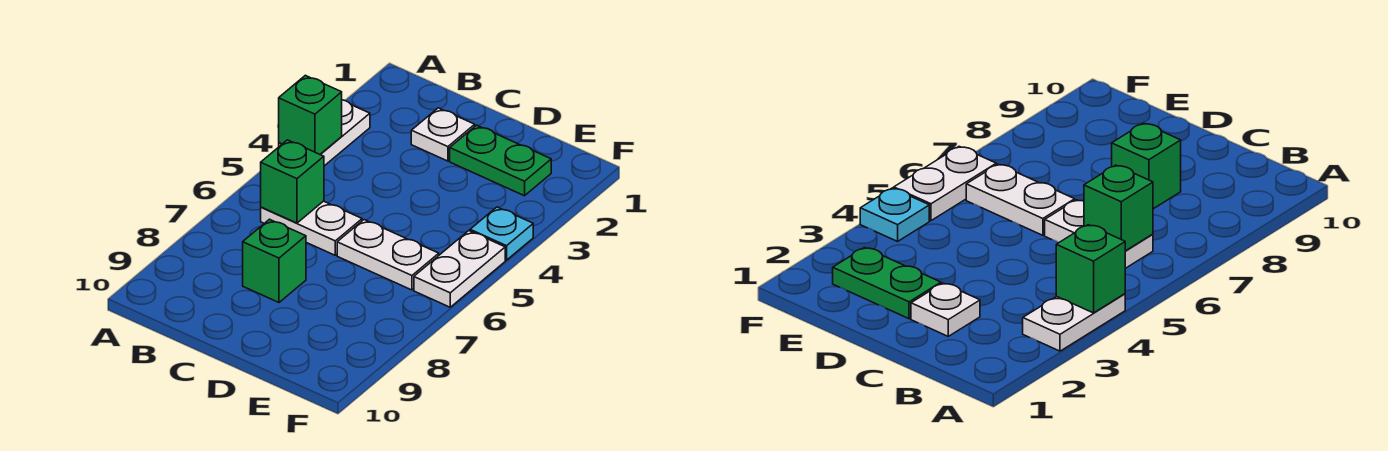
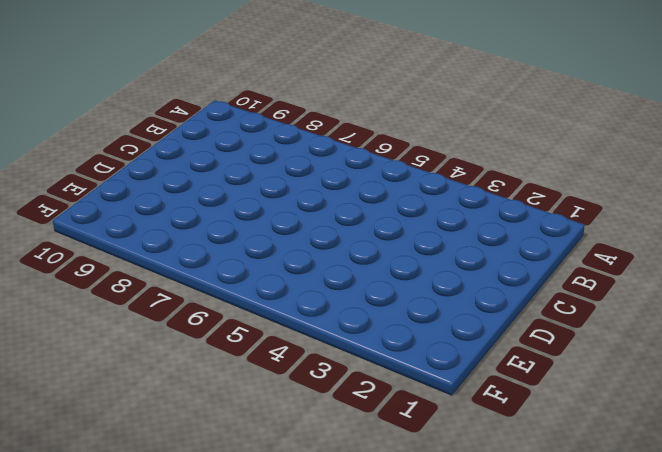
none -> white plate A3:A4 level 1
none -> white plate B6:C6 level 1

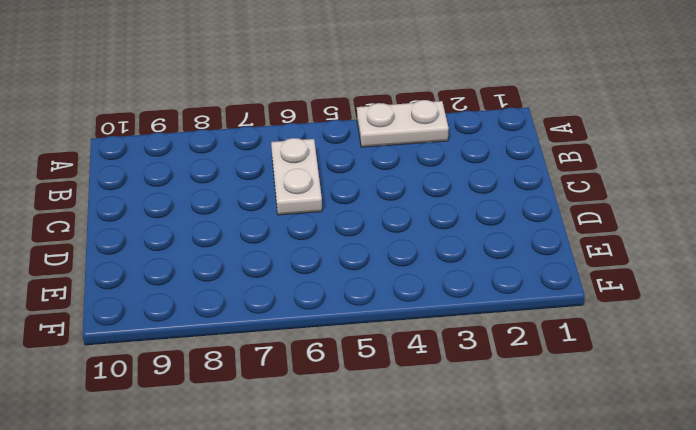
none -> white plate C2 level 1
none -> green brick C8 level 1

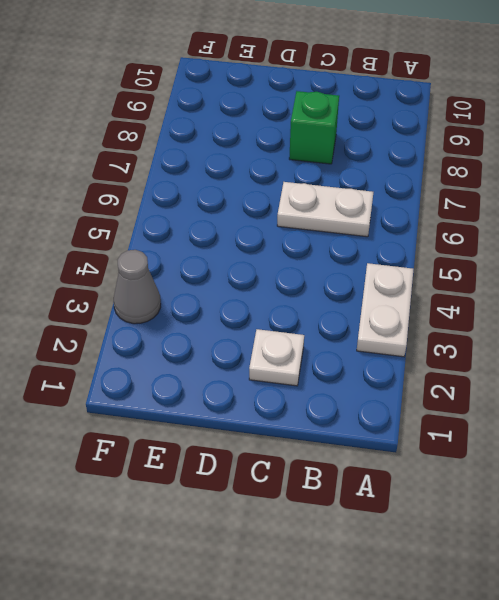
grey cone F3 level 1 -> none
none -> green plate D2:E2 level 1
none -> white plate D6:E6 level 1

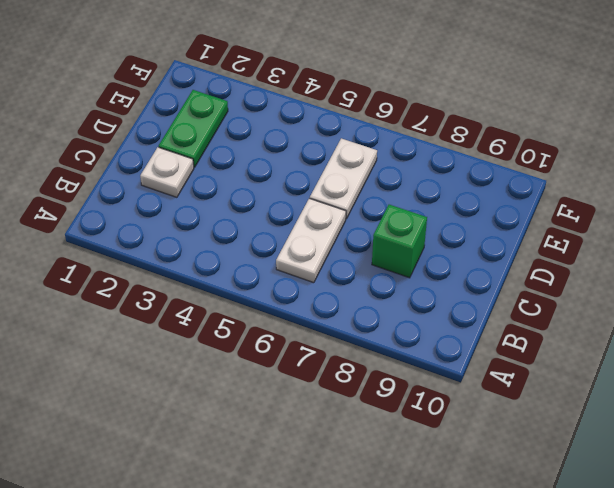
none -> white plate A3:A4 level 1
none -> cyan plate F4 level 1

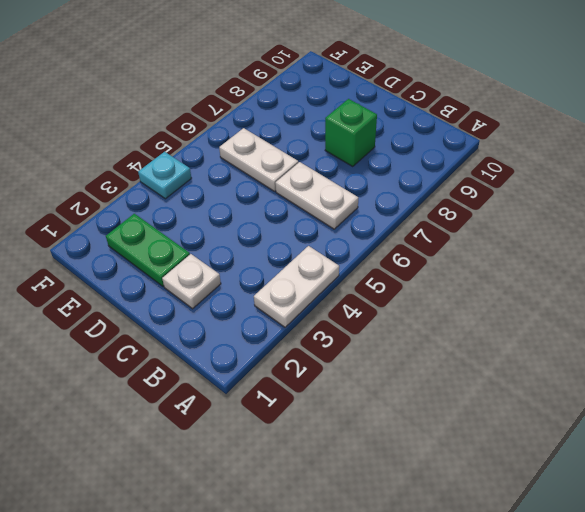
none -> white plate F5:F6 level 1
none -> green brick A4 level 2

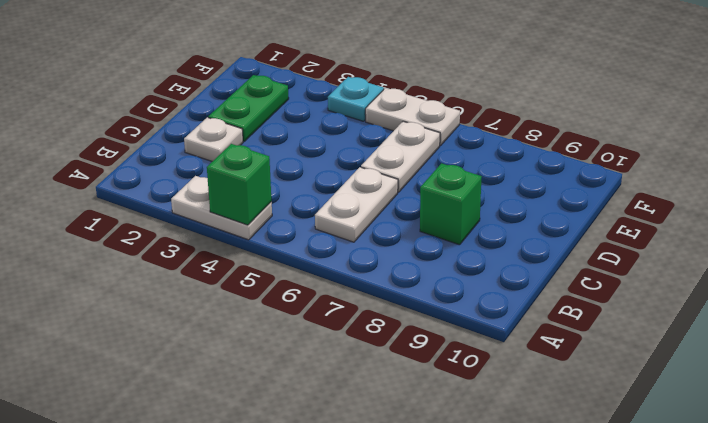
none -> green brick B6 level 2

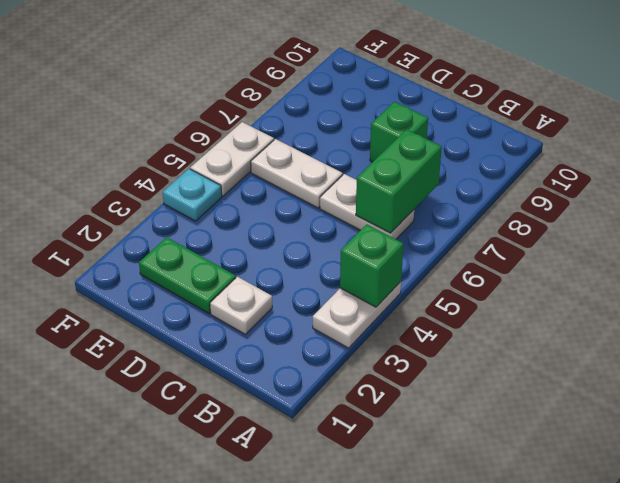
green brick B6:B7 level 2 -> green brick B6 level 2

